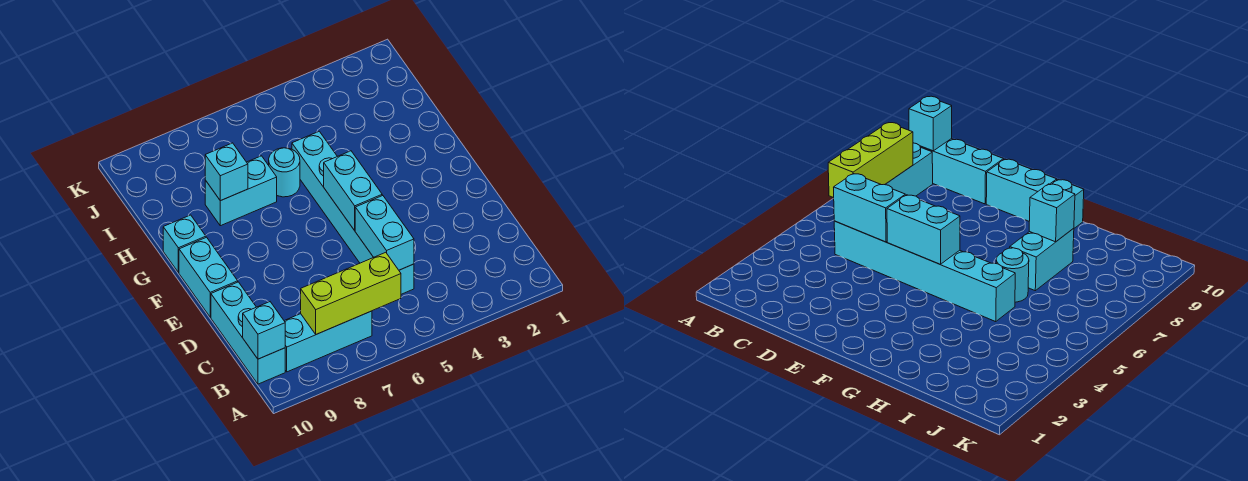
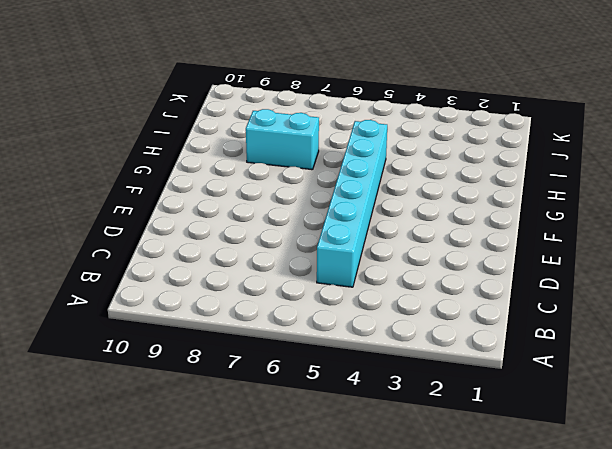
none -> cyan brick B7:B9 level 1
none -> cyan brick B10:D10 level 1
none -> cyan brick E10:F10 level 1

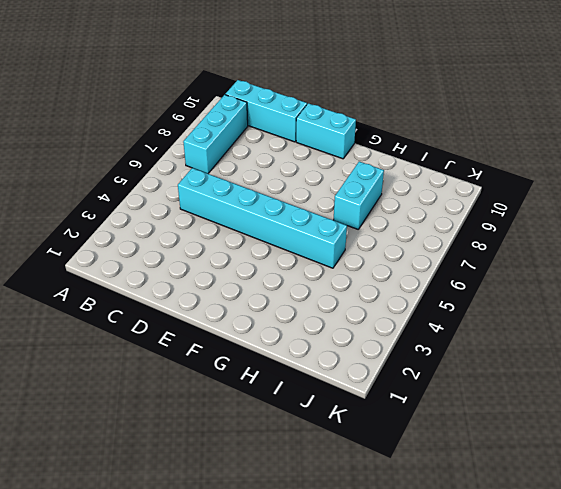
none -> cyan brick G10 level 1
none -> cyan round brick H6 level 1
none -> lime brick B6:B8 level 2

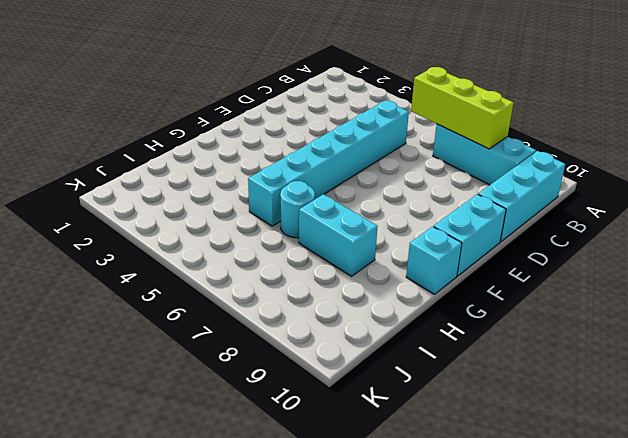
none -> cyan brick B10 level 2
none -> cyan brick C5:D5 level 2
none -> cyan brick E5:F5 level 2

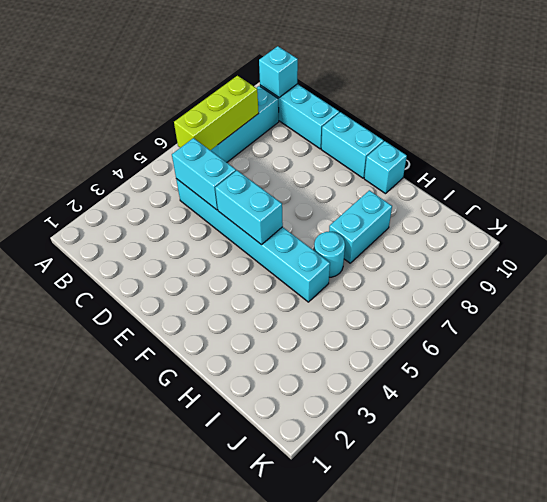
none -> cyan brick H8 level 2

